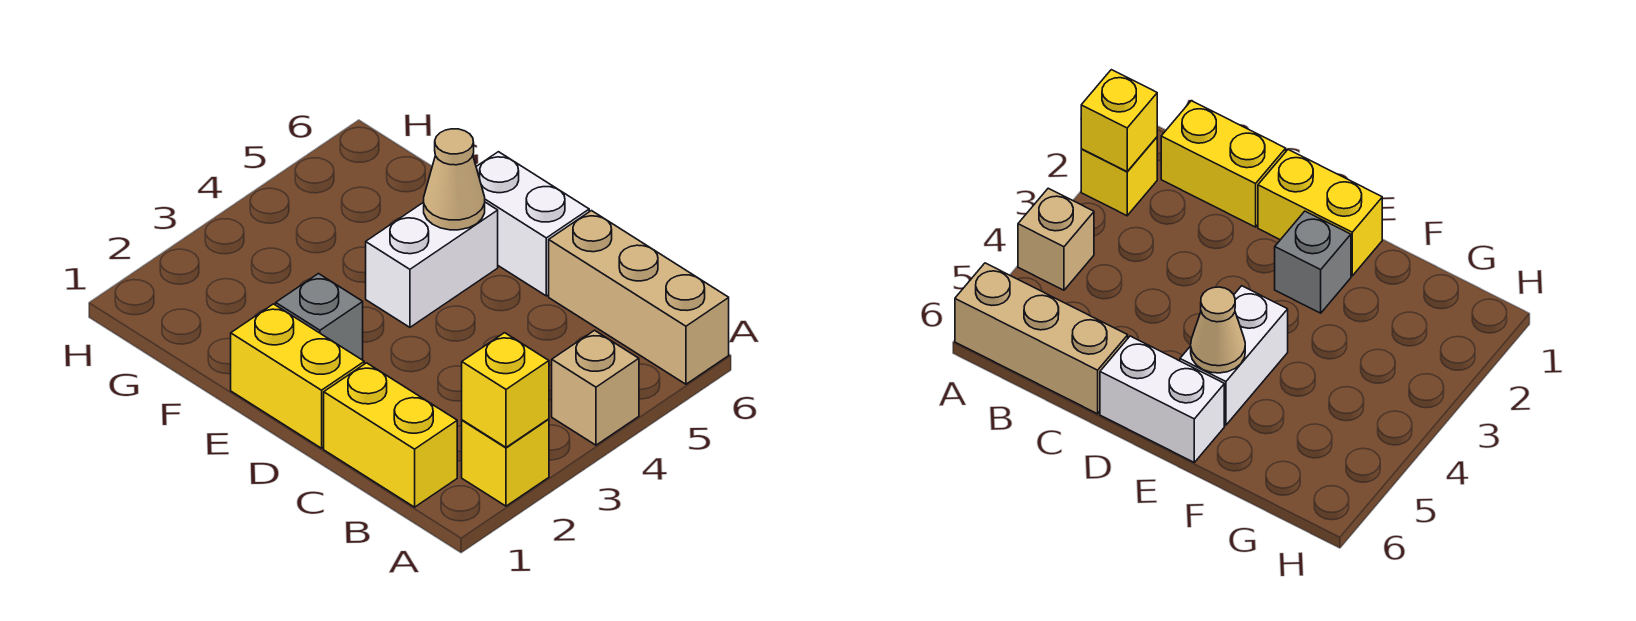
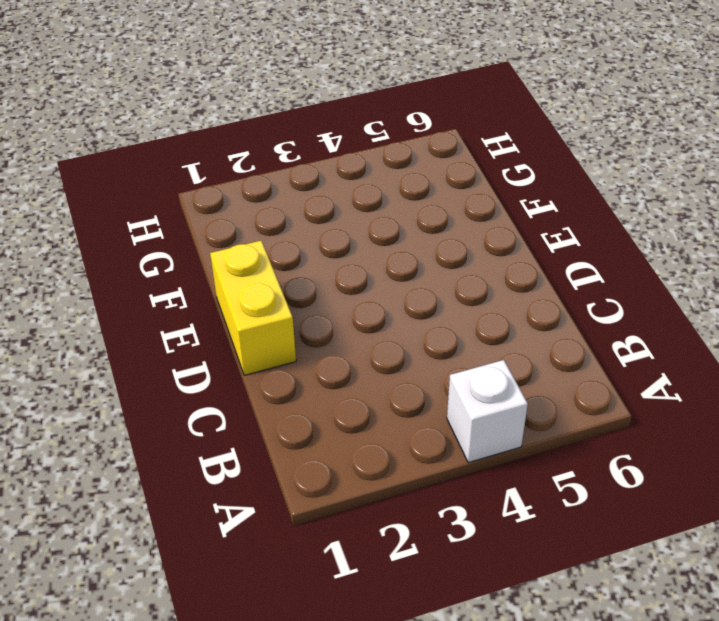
white brick A4 level 1 -> tan brick A4 level 1
none -> yellow brick A2 level 1
none -> tan brick A6:C6 level 1

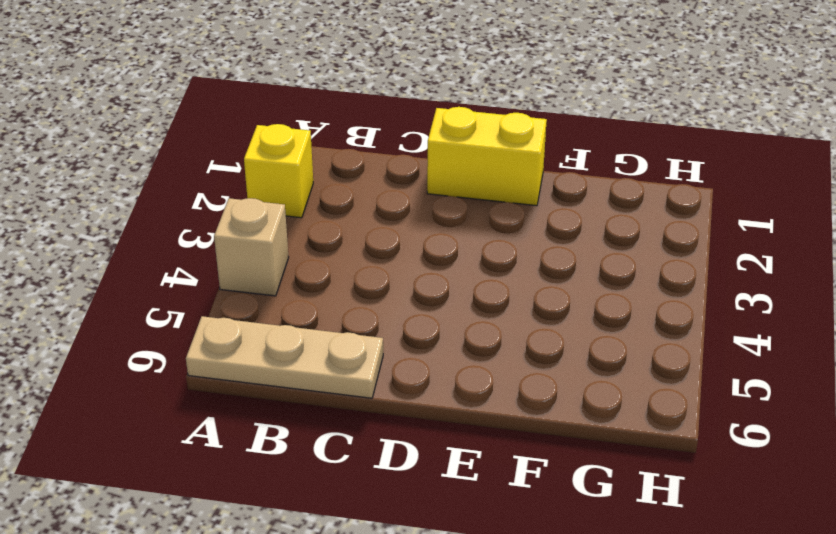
tan plate A6:C6 level 1 -> tan brick A6:C6 level 1
none -> yellow brick B1:C1 level 1
none -> white brick D6:E6 level 1

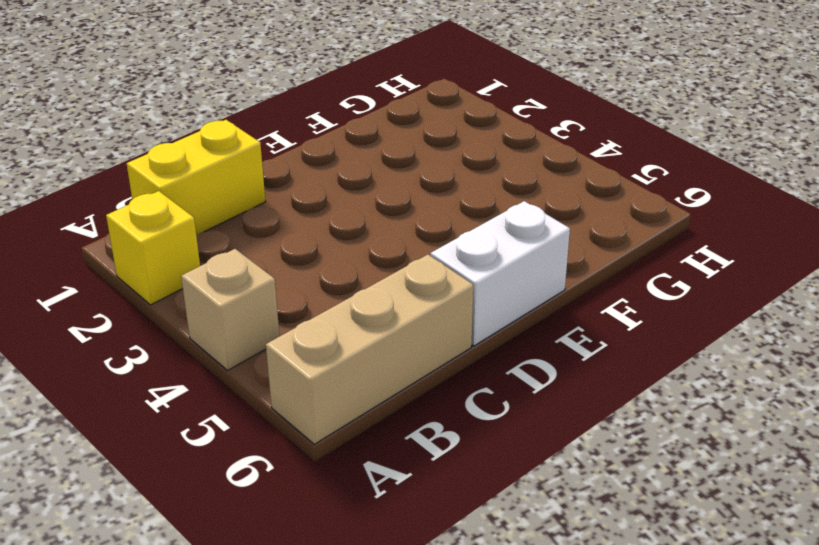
none -> yellow brick D1:E1 level 1
none -> grey brick E2 level 1

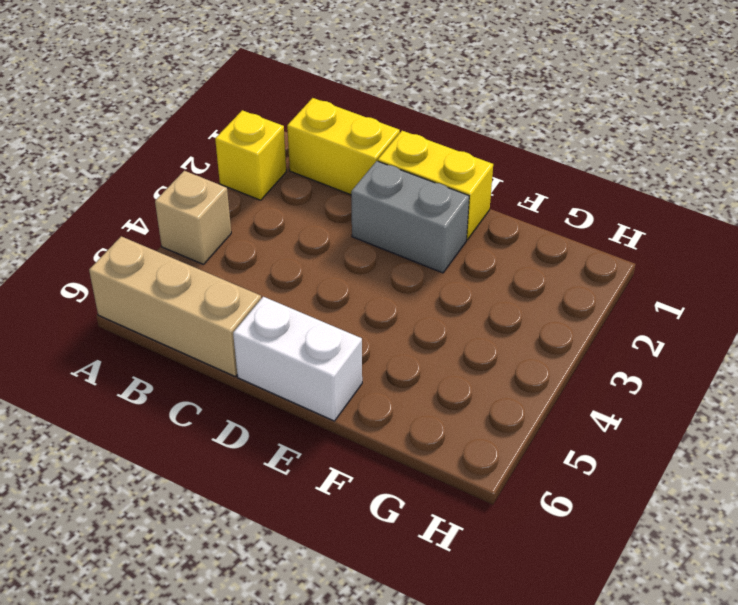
grey brick D2:E2 level 1 -> grey brick E2 level 1
none -> white brick E4:E5 level 1
none -> yellow brick A2 level 2

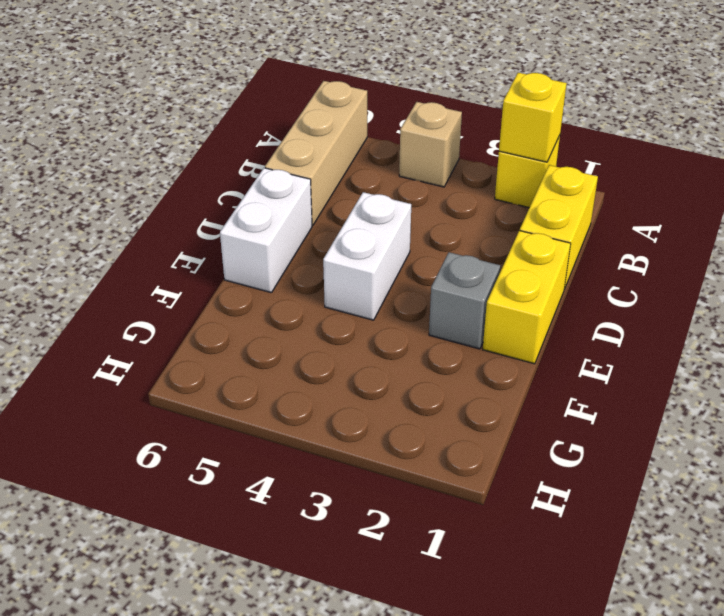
white brick D4:E4 level 1 -> white brick E4:E5 level 1
none -> tan cone E5 level 2

